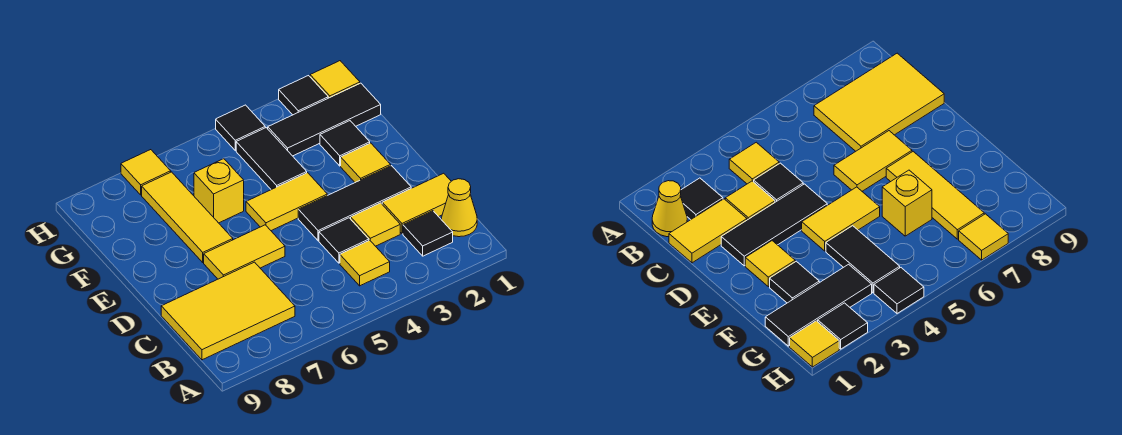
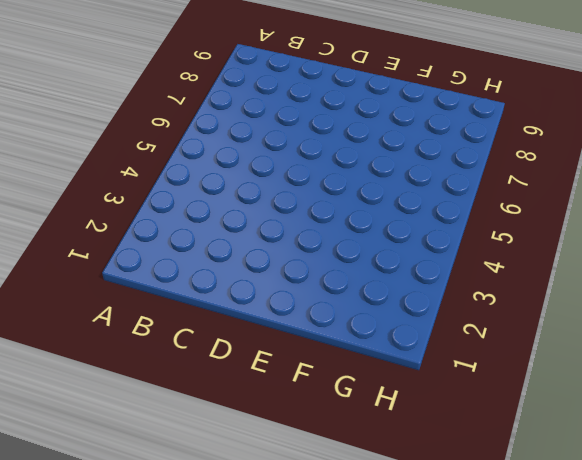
none -> yellow cone B1 level 1
none -> black tile B2 level 1
none -> yellow tile B4 level 1

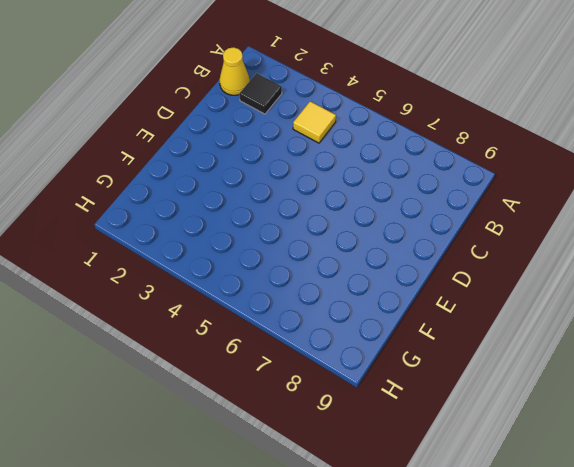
none -> yellow tile B7:C9 level 1
none -> yellow tile C1:C2 level 1
none -> yellow tile C3 level 1

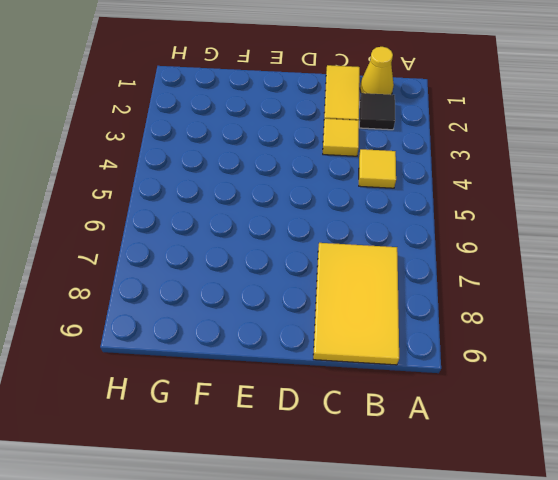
none -> black tile C4 level 1
none -> black tile D2:D4 level 1
none -> yellow tile D6:D7 level 1

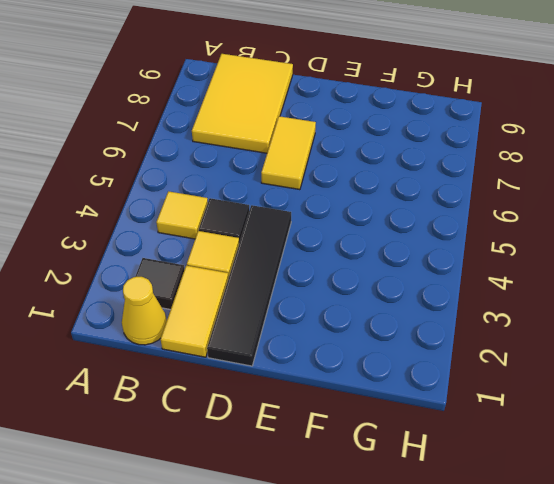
black tile D1:D4 level 1 -> black tile D2:D4 level 1
none -> yellow tile E2 level 1
none -> yellow tile E4:E5 level 1
none -> yellow tile E7:G7 level 1

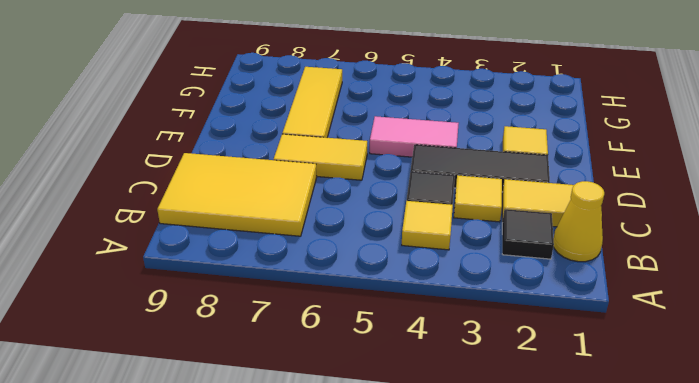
pink tile E4:E5 level 1 -> yellow tile E4:E5 level 1
none -> black tile F2 level 1
none -> black tile F4:G4 level 1
none -> yellow brick F6 level 1

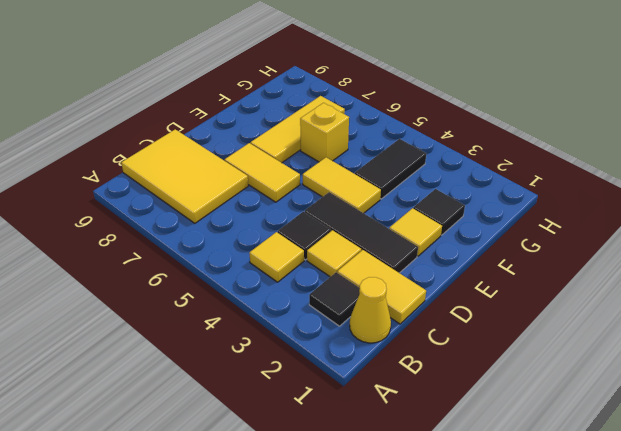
none -> black tile G1:G3 level 1
none -> yellow tile H1 level 1
none -> black tile H2 level 1

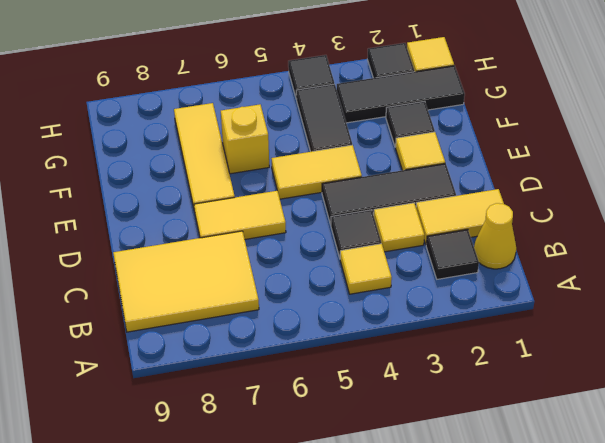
none -> yellow tile H7 level 1

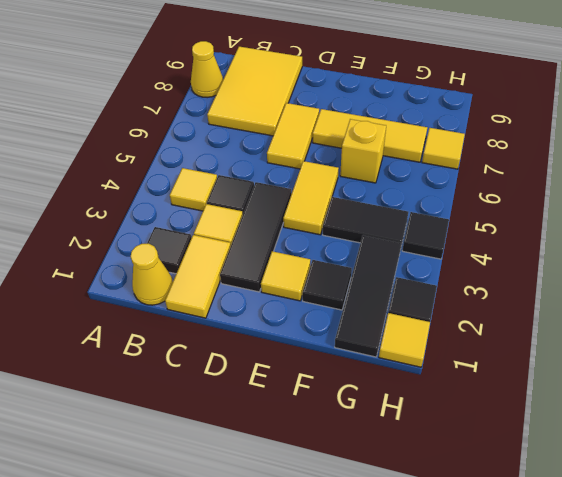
yellow cone A8 level 1 -> none

